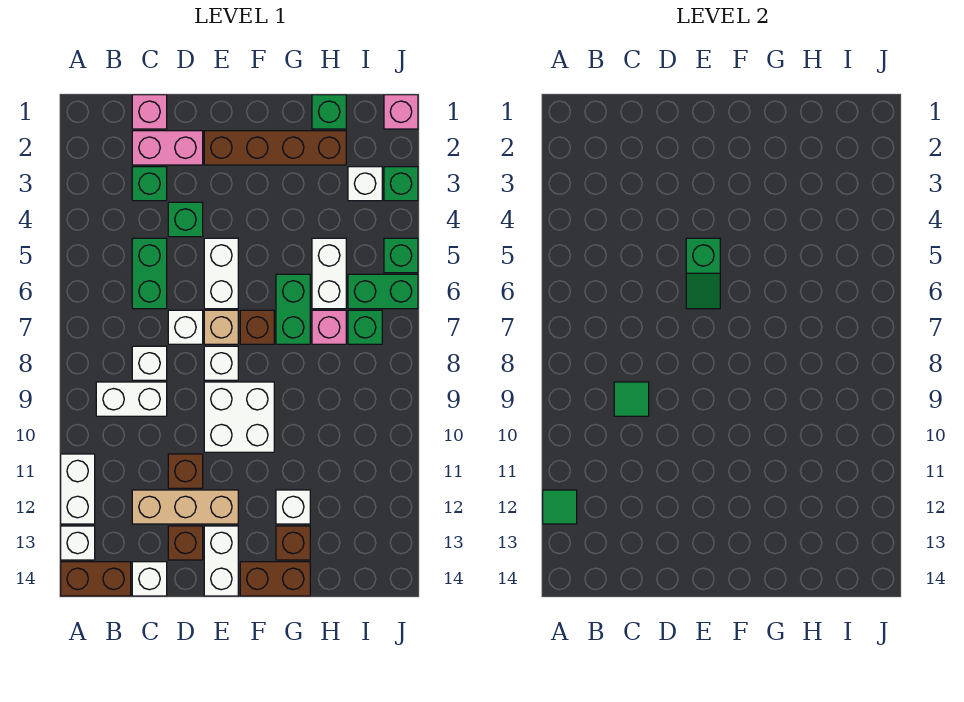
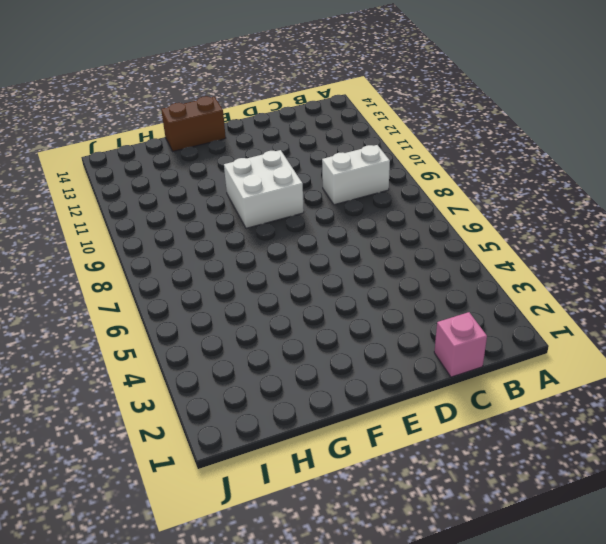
none -> white brick A11:A12 level 1
none -> white brick A13 level 1
none -> brown brick A14:B14 level 1
none -> pink brick C2:D2 level 1

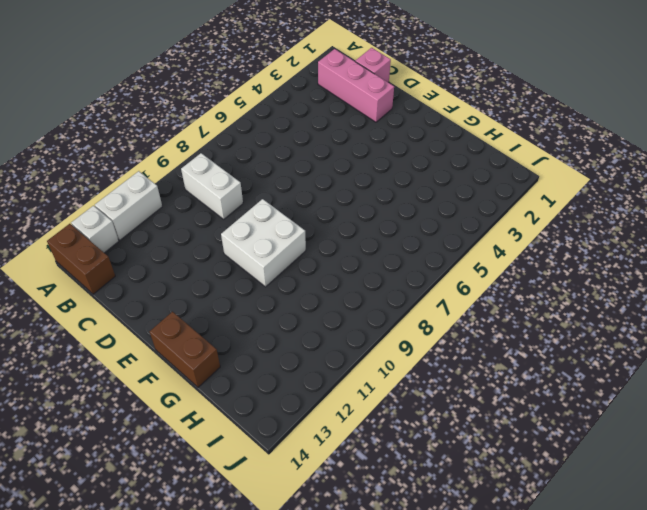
pink brick B2:D2 level 1 -> pink brick C2:D2 level 1
none -> green brick C3 level 1
none -> green brick C5:C6 level 1
none -> white brick C8 level 1
none -> tan brick C12:E12 level 1

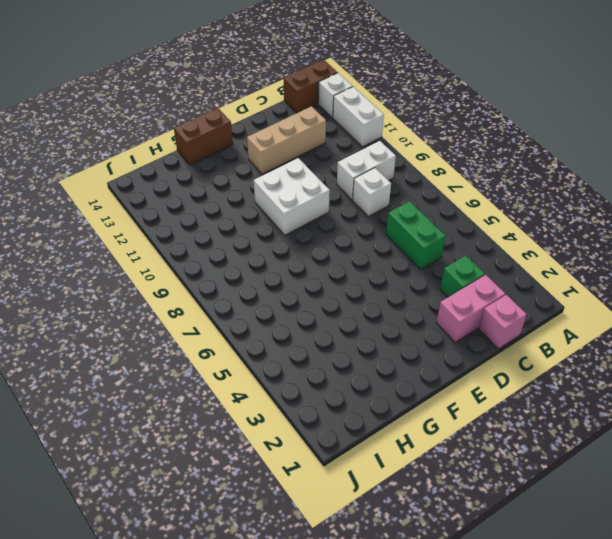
none -> white brick C14 level 1
none -> green brick D4 level 1
none -> white brick D7 level 1
none -> brown brick D11 level 1

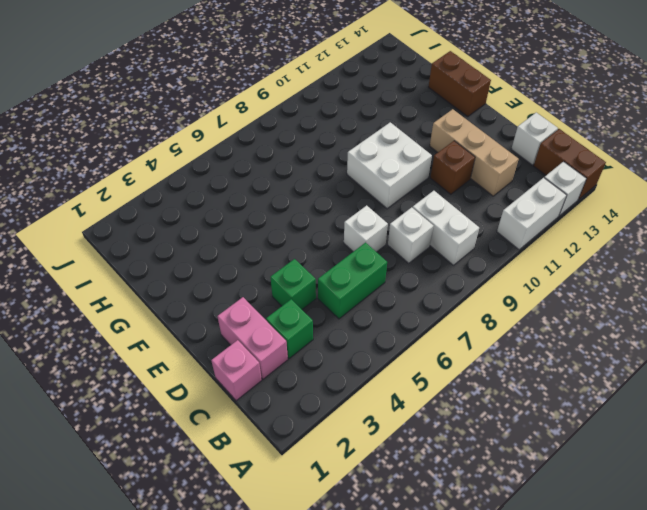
none -> brown brick D13 level 1
none -> brown brick E2:H2 level 1
none -> white brick E5:E6 level 1
none -> tan brick E7 level 1

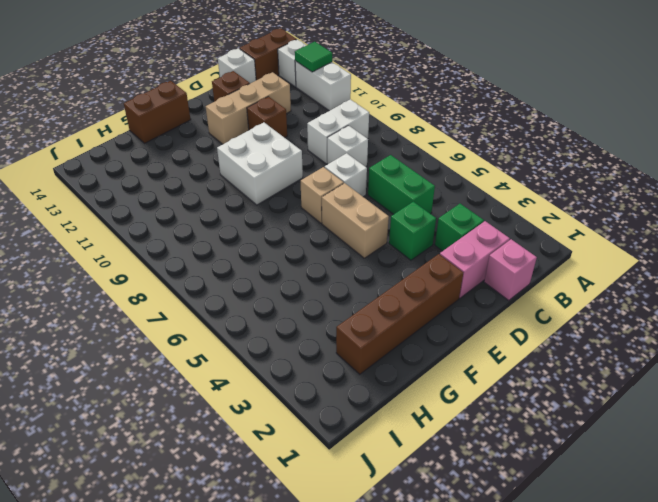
tan brick E5:E6 level 1 -> white brick E5:E6 level 1
none -> white brick E8 level 1
none -> white brick E13:E14 level 1
none -> brown brick F7 level 1
none -> green brick G6:G7 level 1

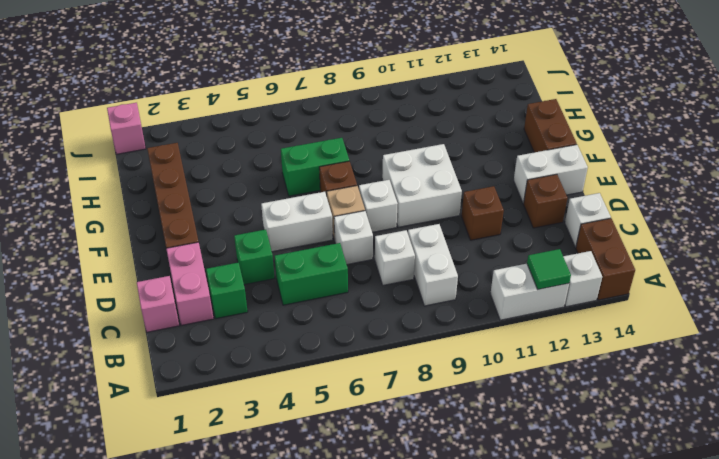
none -> tan brick C12:E12 level 1
none -> white brick G12 level 1
none -> brown brick G13 level 1
none -> green brick H1 level 1

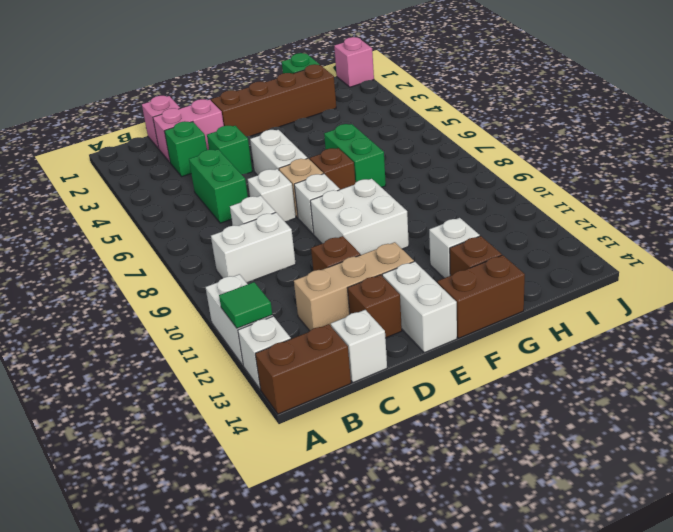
none -> white brick H5:H6 level 1
none -> pink brick H7 level 1
none -> white brick I3 level 1
none -> green brick I6:J6 level 1

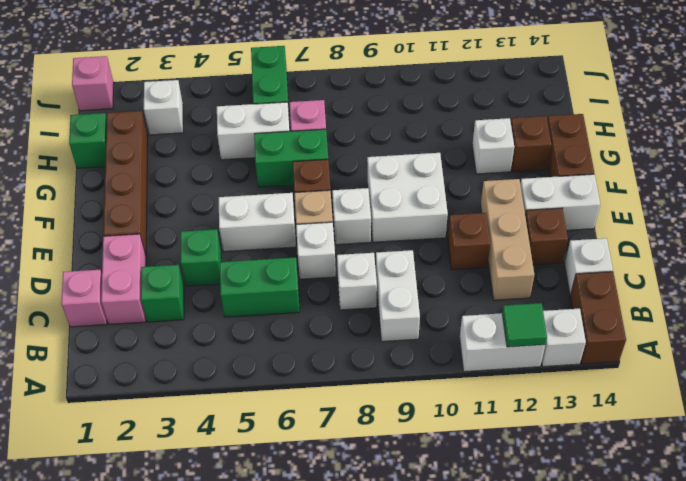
none -> green brick I7 level 1
none -> green brick J3 level 1
none -> green brick J5 level 1
none -> green tile C9 level 2

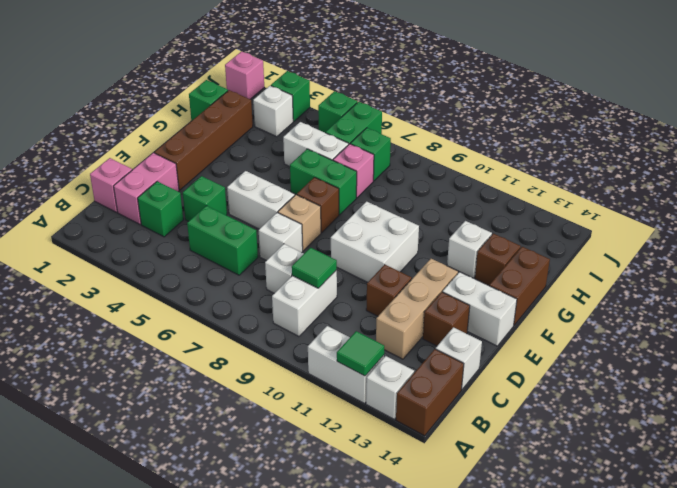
none -> white brick E8 level 1
none -> green slope E5:E6 level 2 top 5

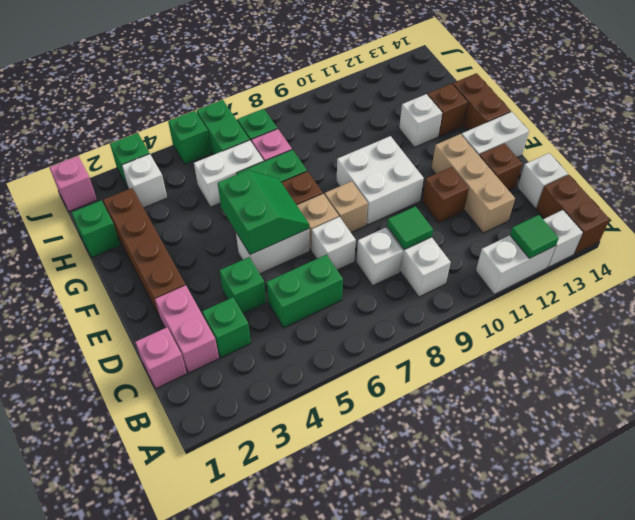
green slope E5:F6 level 2 top 5 -> green slope E5:E6 level 2 top 5
tan brick E8 level 1 -> white brick E8 level 1

